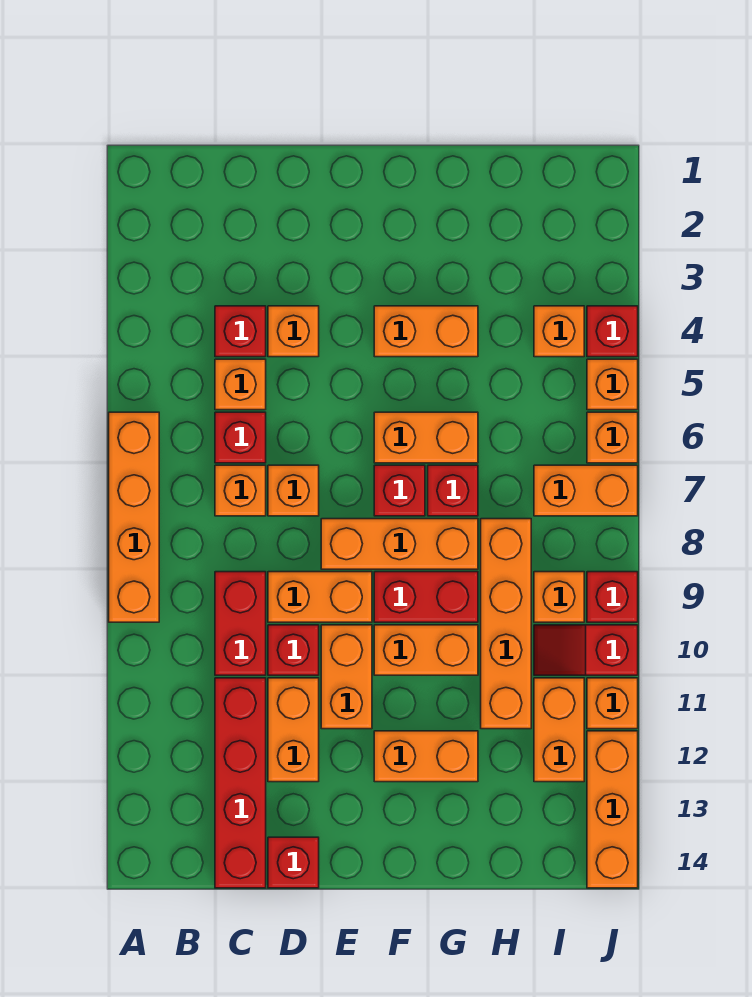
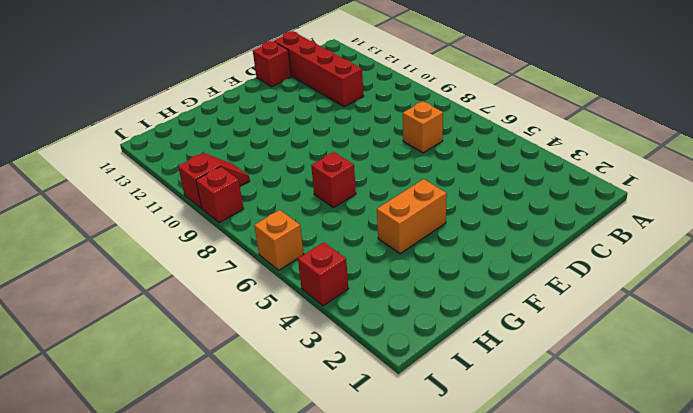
none -> orange brick A6:A9 level 1
none -> red brick C4 level 1
none -> orange brick C5 level 1
none -> red brick C6 level 1

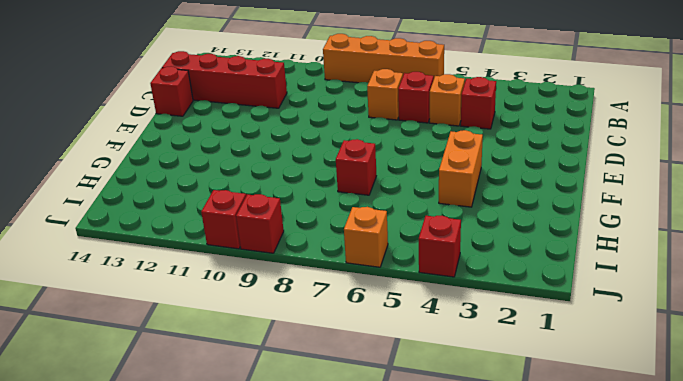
none -> red brick C9:C10 level 1
none -> orange brick D4 level 1
none -> orange brick D7 level 1
none -> orange brick D9:E9 level 1

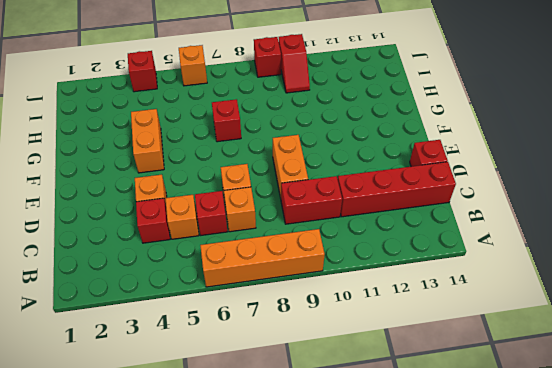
none -> red brick D10 level 1
none -> orange brick D11:D12 level 1
none -> orange brick E8:G8 level 1
none -> orange brick E10:E11 level 1

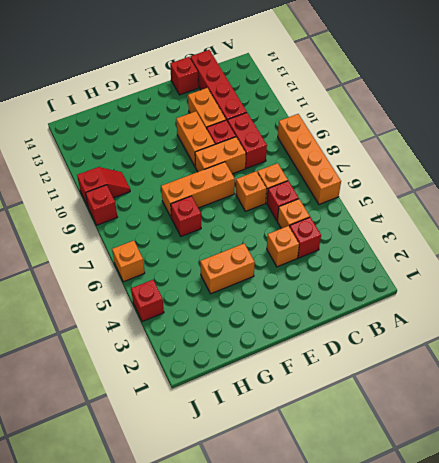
none -> orange brick F6:G6 level 1
none -> red brick F7 level 1
none -> red brick F9:G9 level 1
none -> orange brick F10:G10 level 1

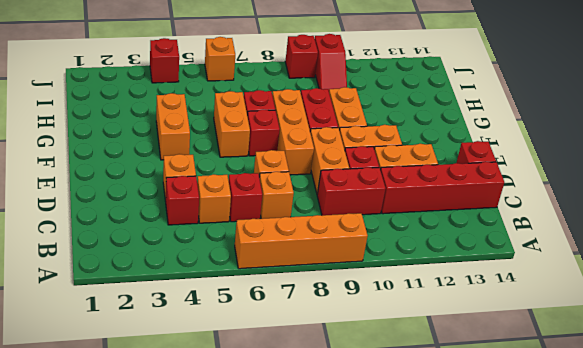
none -> orange brick F12:G12 level 1
none -> orange brick H8:H11 level 1
none -> orange brick I4 level 1
none -> orange brick I7:J7 level 1

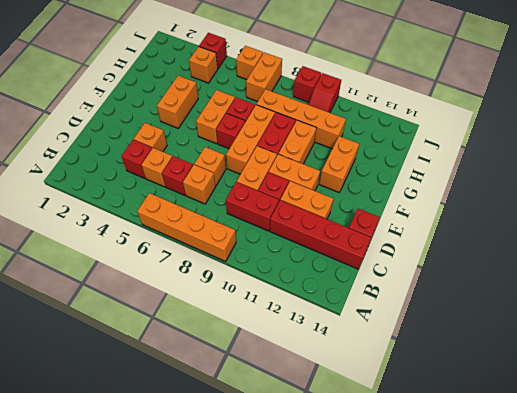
none -> orange brick I9 level 1
none -> orange brick I11:I12 level 1
none -> orange brick J5 level 1
none -> orange brick J11 level 1

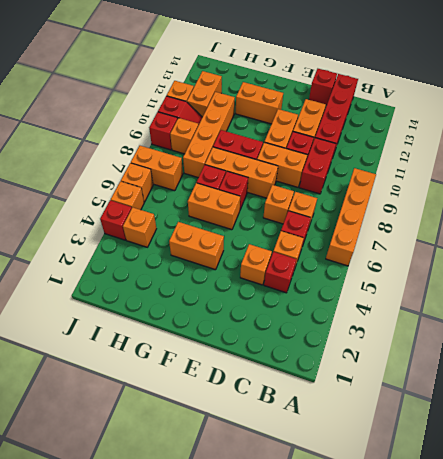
none -> orange brick F10:G10 level 1
none -> orange brick J12:J14 level 1

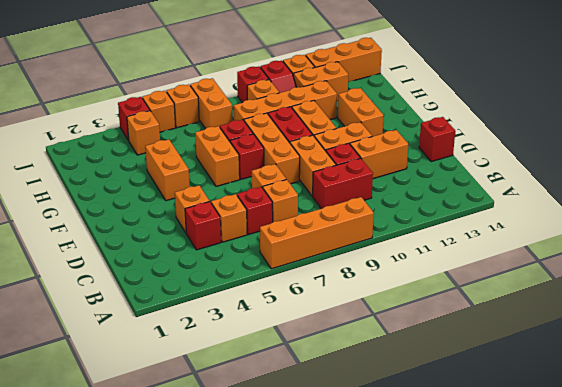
none -> red brick C11:C14 level 1

